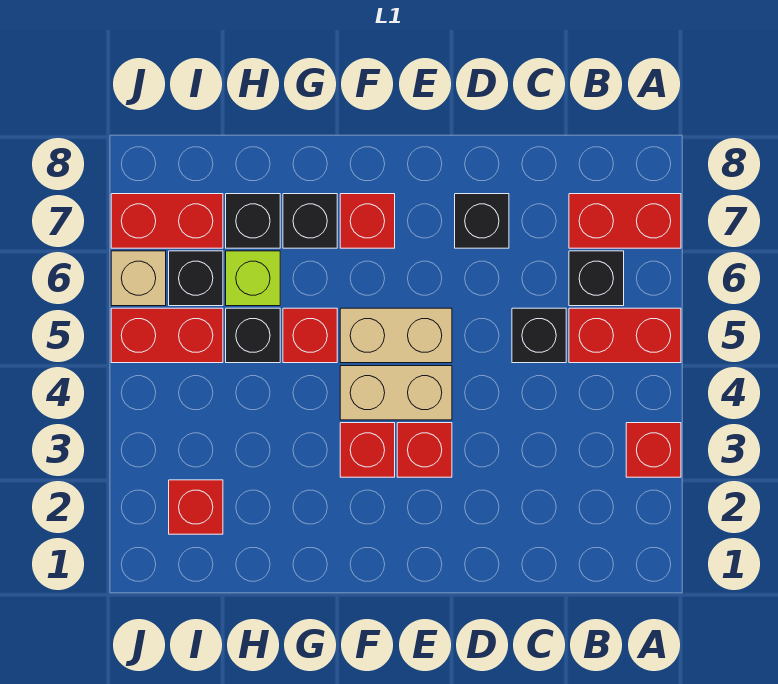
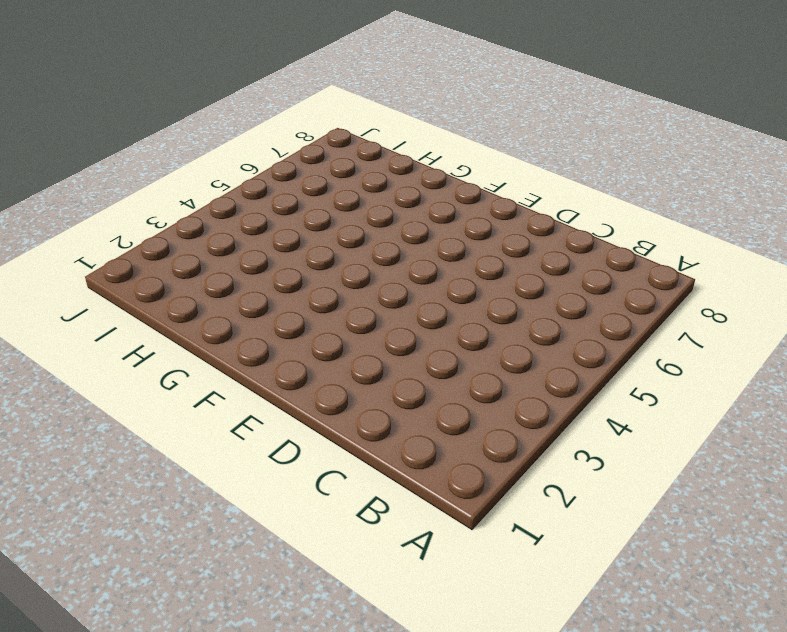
none -> red brick A3 level 1
none -> red brick A5:B5 level 1
none -> red brick A7:B7 level 1

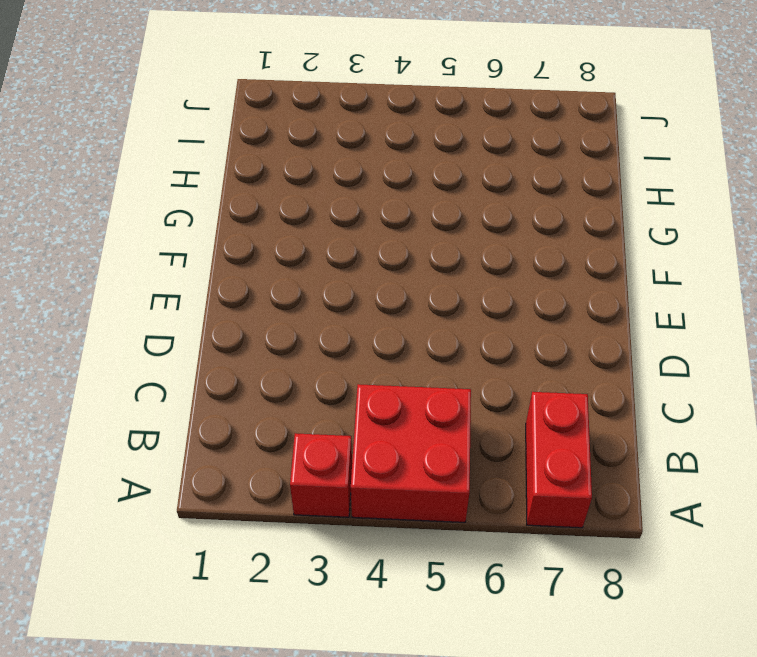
red brick A4:B5 level 1 -> red brick A5:B5 level 1
none -> black brick B6 level 1
none -> black brick C5 level 1
none -> black brick D7 level 1

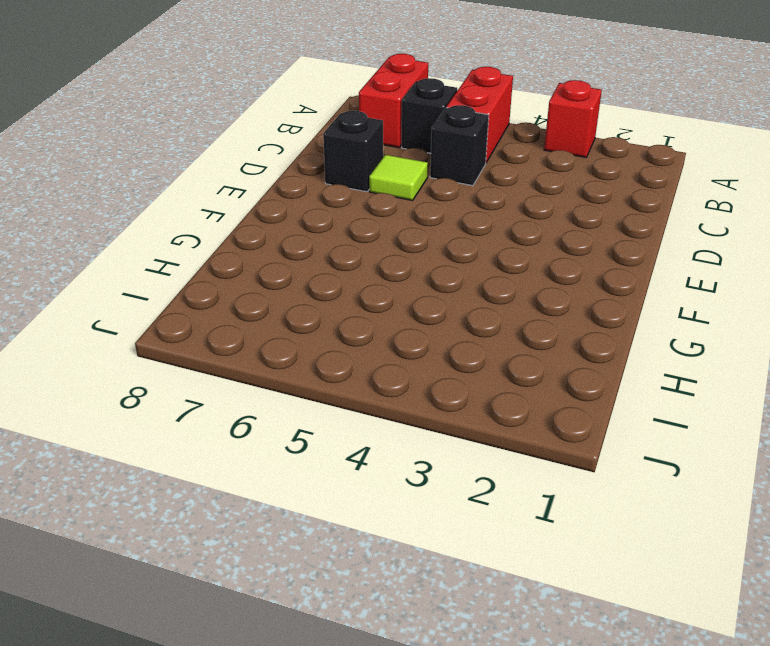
lime tile D6 level 1 -> none
none -> red brick E3 level 1
none -> tan brick E4:F4 level 1
none -> tan brick E5:F5 level 1

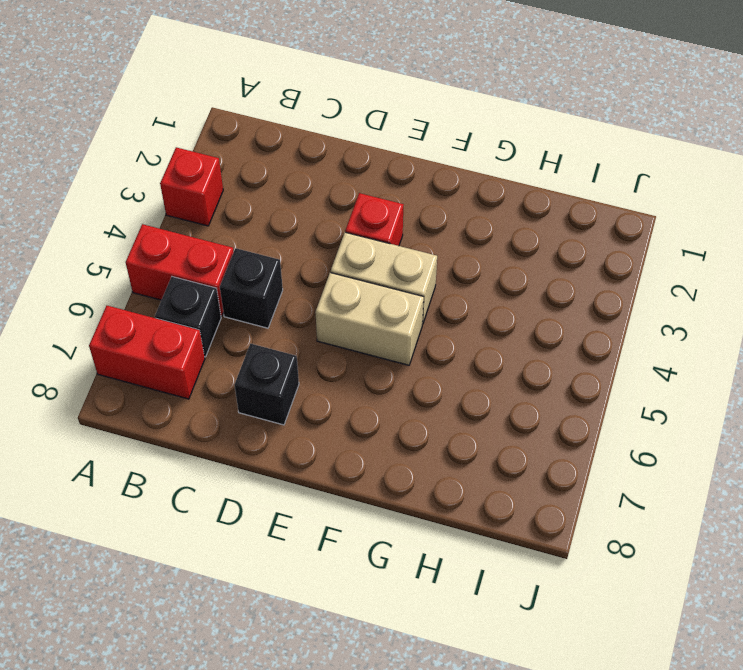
none -> red brick F3 level 1
none -> red brick F7 level 1
none -> red brick G5 level 1

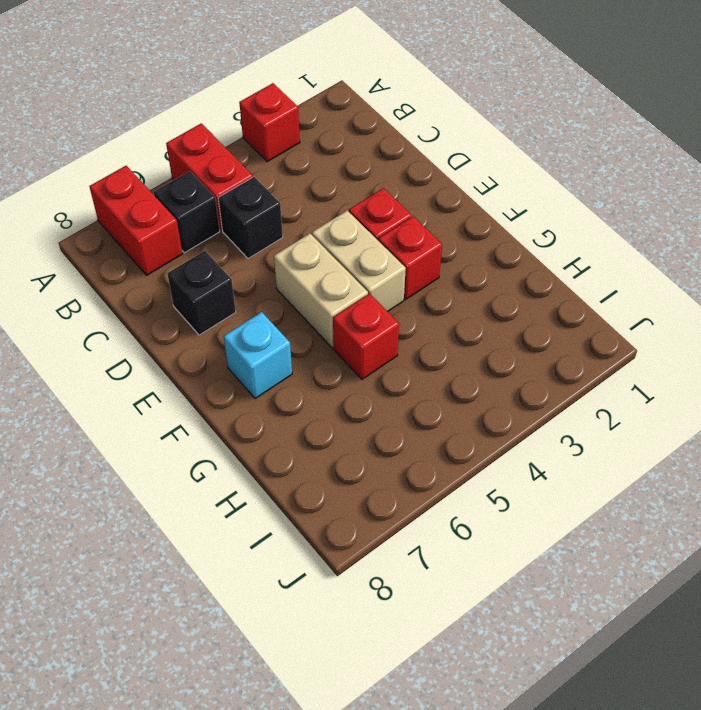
cyan brick F7 level 1 -> red brick F7 level 1
none -> black brick G7 level 1
none -> black brick H5 level 1
none -> lime brick H6 level 1

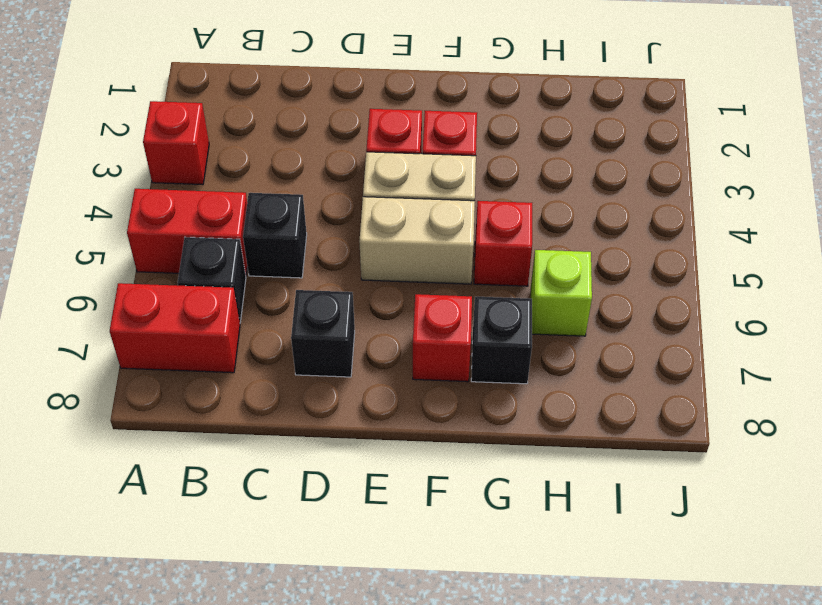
none -> black brick H5 level 1
none -> black brick H7 level 1
none -> red brick I2 level 1

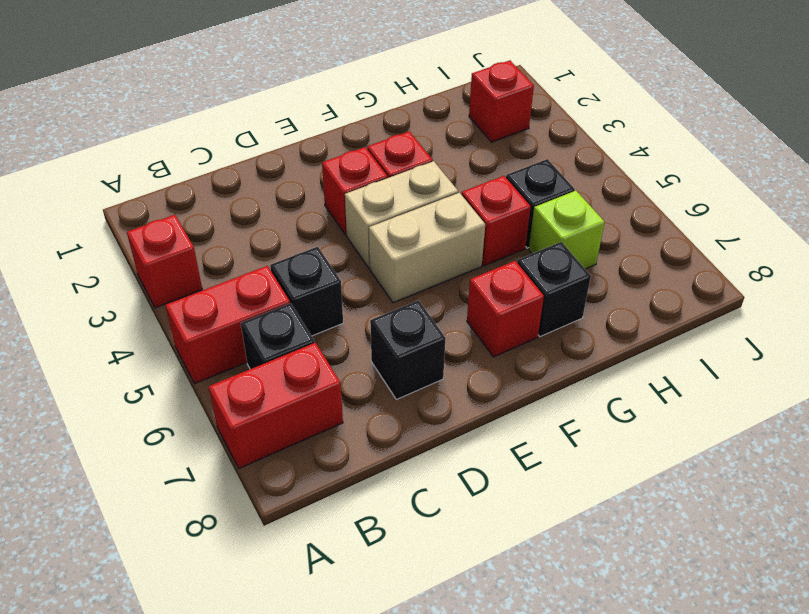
none -> black brick H7 level 1
none -> red brick I5:J5 level 1
none -> black brick I6 level 1

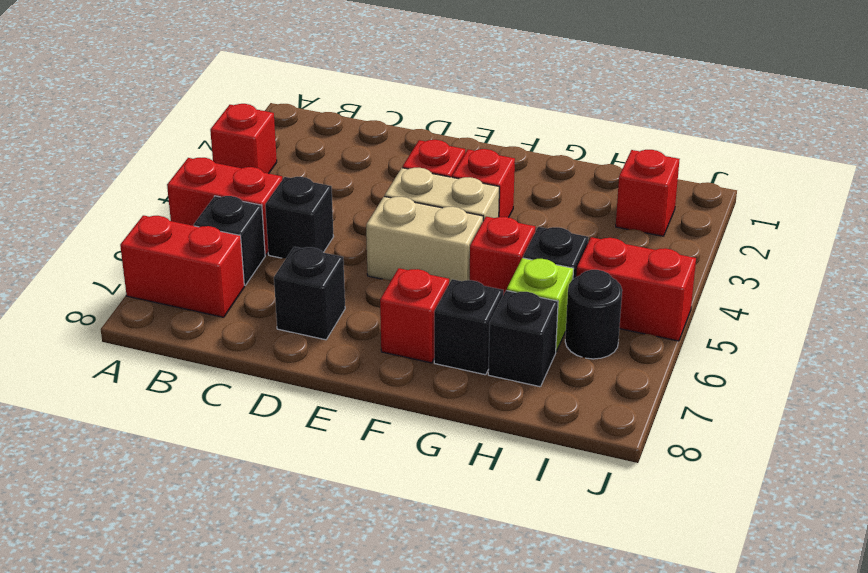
black round brick I6 level 1 -> black brick I6 level 1
none -> red brick I7:J7 level 1
none -> tan brick J6 level 1

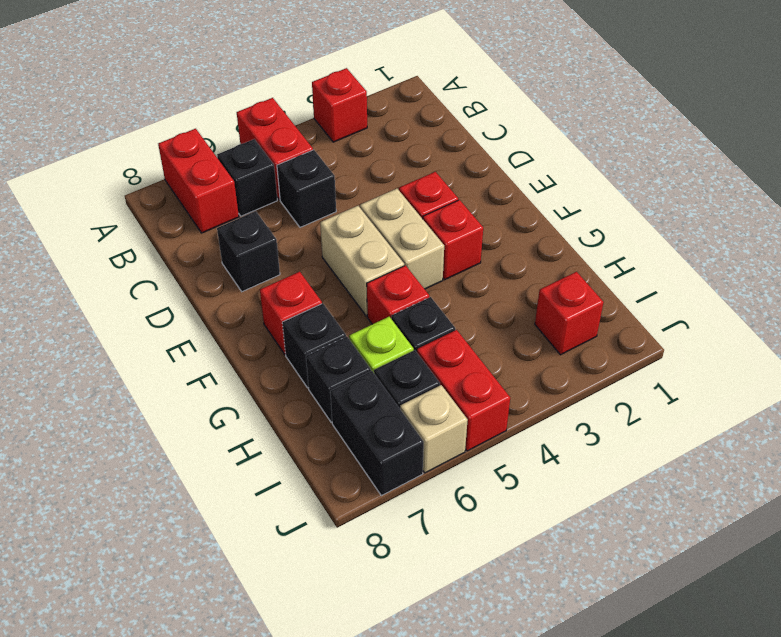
black brick I7:J7 level 1 -> red brick I7:J7 level 1

